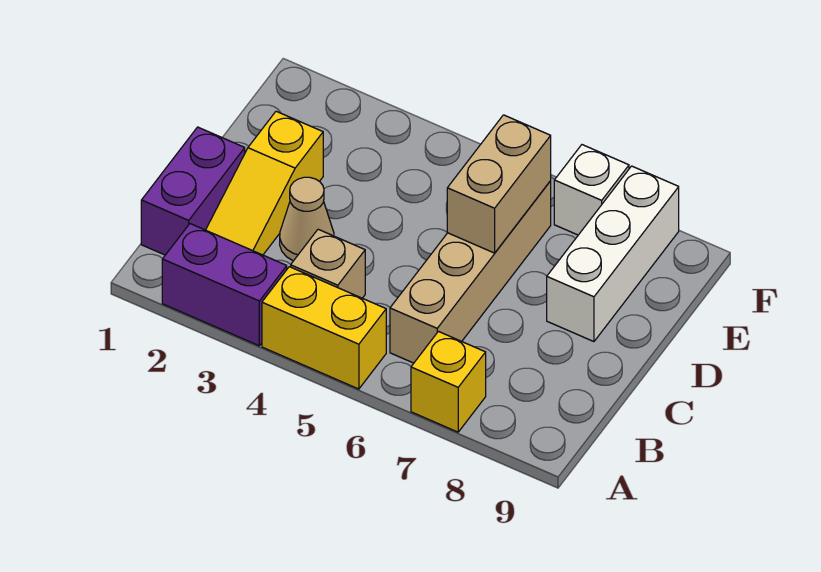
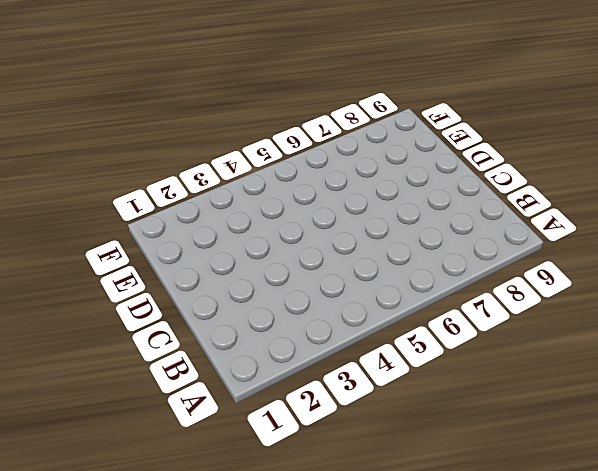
none -> purple brick A2:A3 level 1
none -> yellow brick A4:A5 level 1

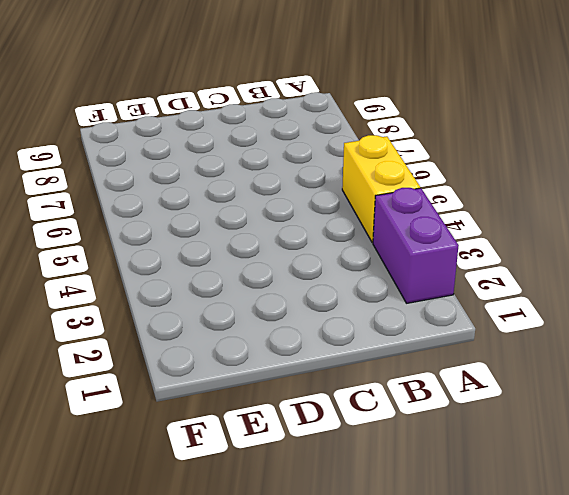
none -> yellow brick A7 level 1
none -> purple brick B1:C1 level 1

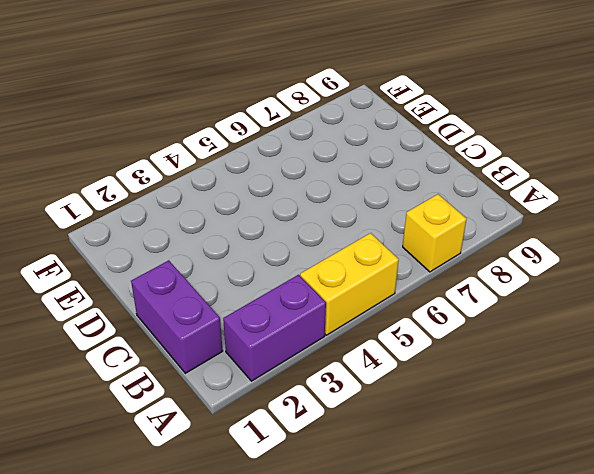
none -> yellow slope B2:D2 level 1 top D
none -> tan brick B4 level 1

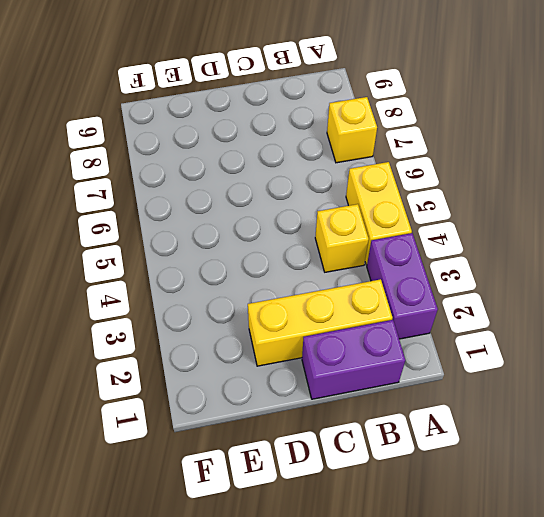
yellow brick B2:D2 level 1 -> yellow slope B2:D2 level 1 top D
yellow brick B4 level 1 -> tan brick B4 level 1
none -> tan brick B6:E6 level 1
none -> tan cone C3 level 1

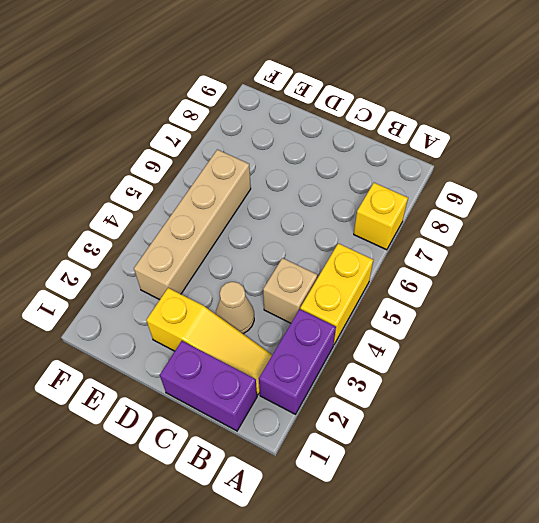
tan brick E3:E6 level 1 -> tan brick B6:E6 level 1
none -> white brick D8:F8 level 1
none -> white brick F7 level 1

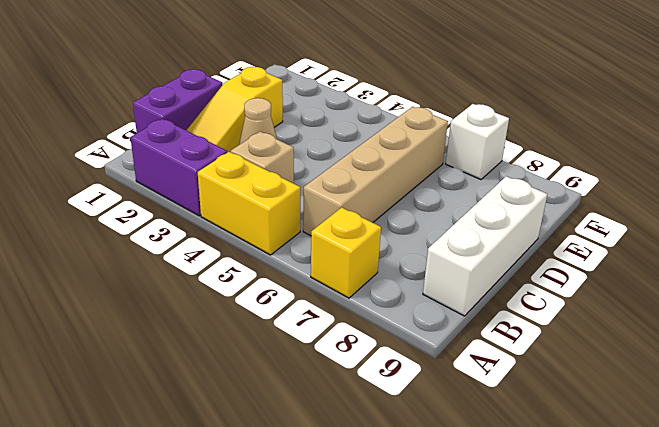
white brick B9:D9 level 1 -> white brick D8:F8 level 1
none -> tan brick D6:E6 level 2

